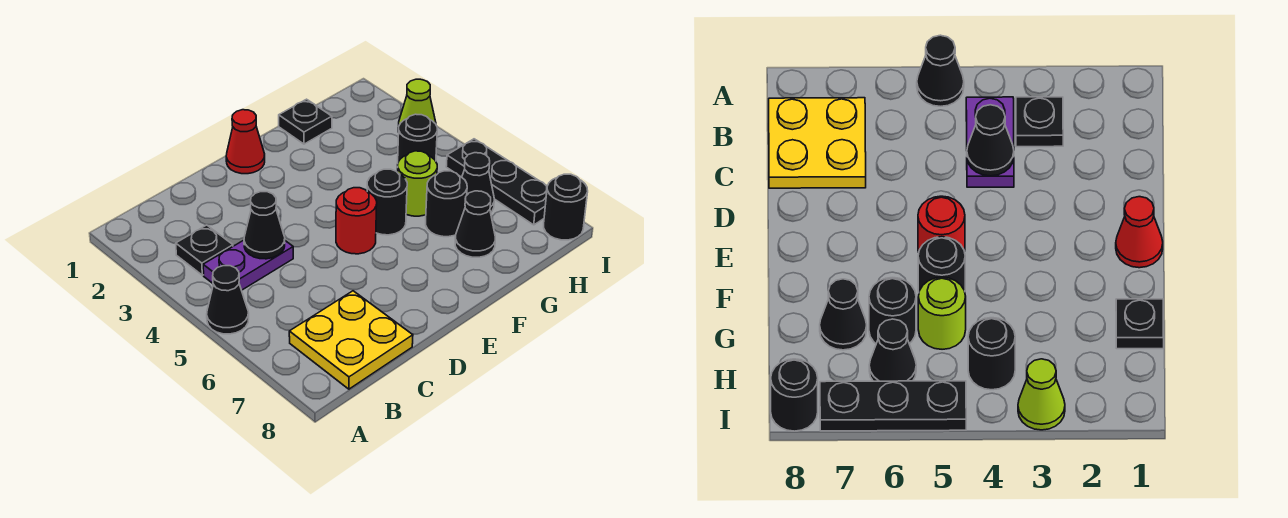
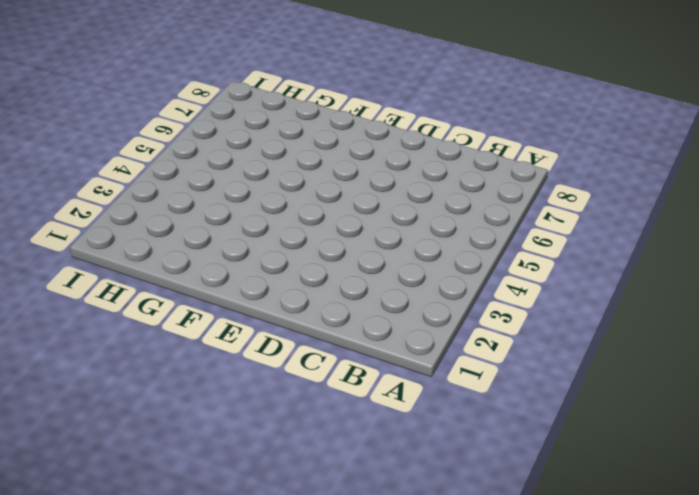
none -> black cone A5 level 1
none -> black plate B3 level 1
none -> purple plate B4:C4 level 1

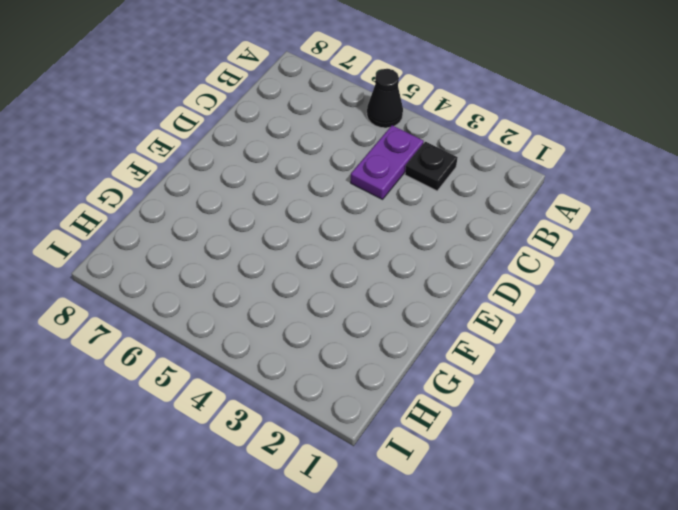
none -> yellow plate B7:C8 level 1
none -> red cone E1 level 1
none -> red round brick E5 level 1

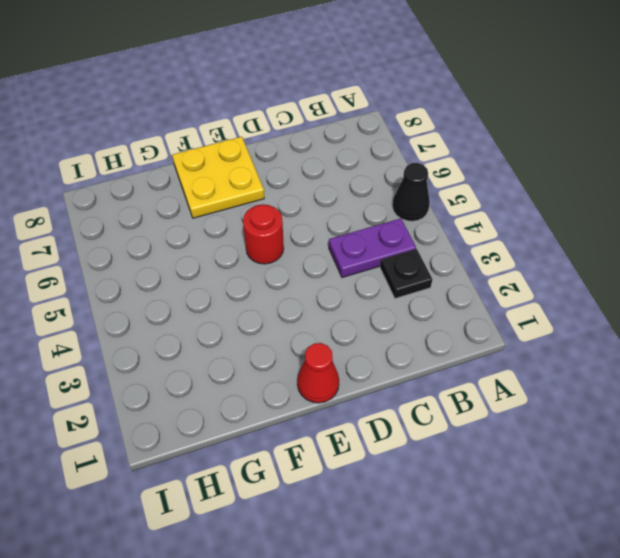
yellow plate E7:F8 level 1 -> yellow plate B7:C8 level 1
none -> black round brick F5 level 1
none -> black plate G1 level 1
none -> lime round brick G5 level 1

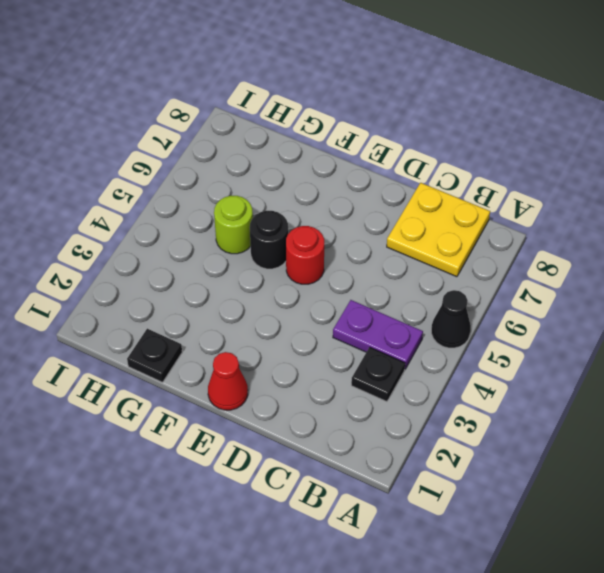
none -> black round brick G6 level 1
none -> black cone G7 level 1
none -> black round brick H4 level 1

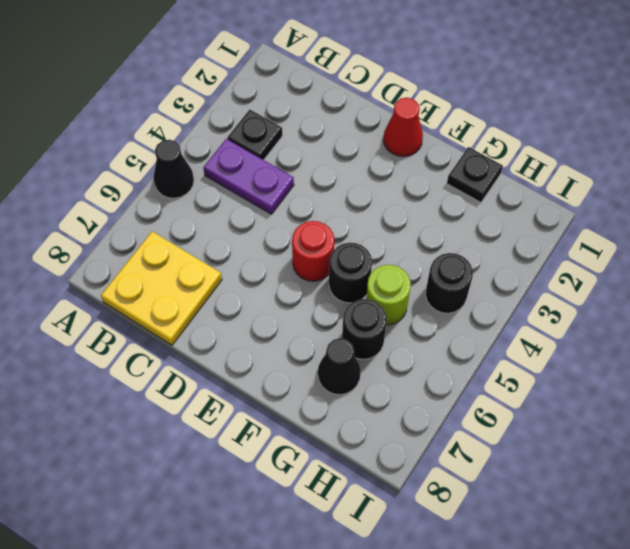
none -> black cone H6 level 1
none -> lime cone I3 level 1
none -> black plate I5:I7 level 1

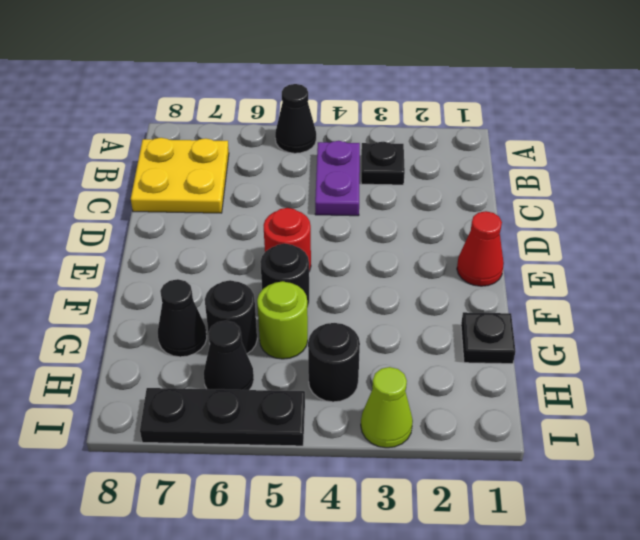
none -> black round brick I8 level 1
none -> black cone C4 level 2

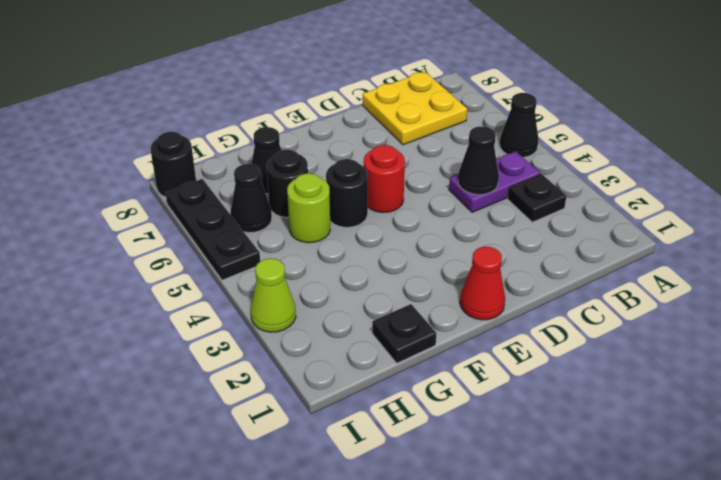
none -> black round brick H4 level 1

